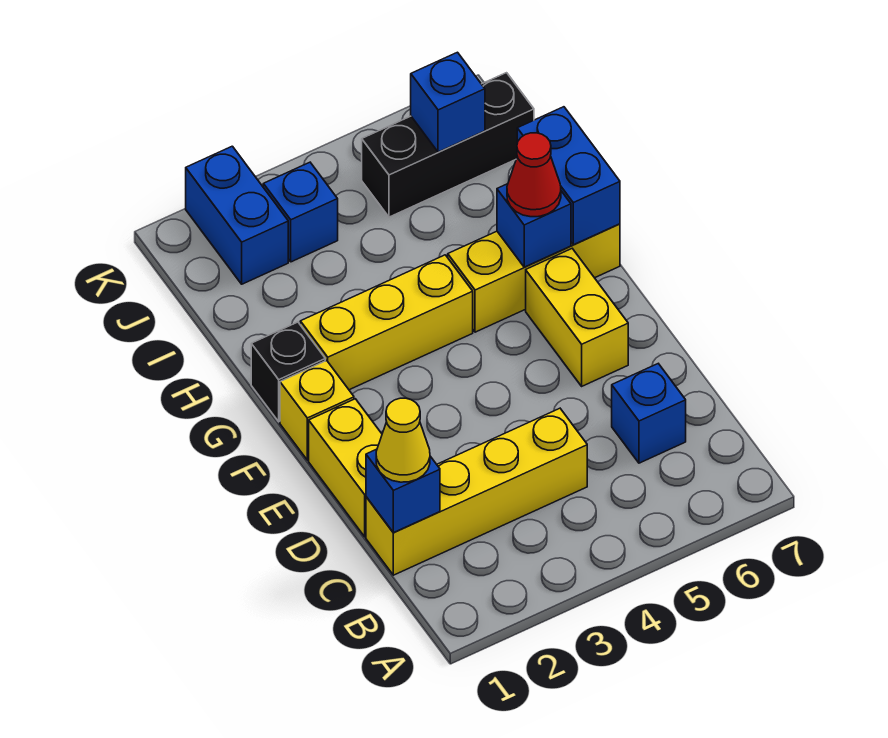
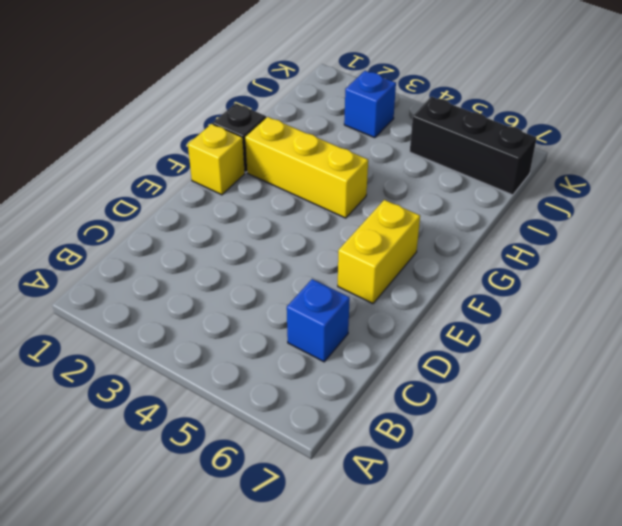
none -> yellow brick C1:C4 level 1
none -> yellow brick D1:E1 level 1
none -> yellow brick G5:G7 level 1

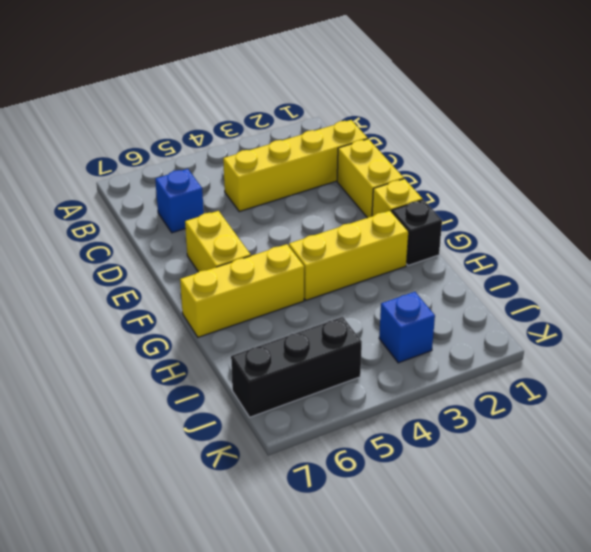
none -> blue brick J2:K2 level 1
none -> blue brick C1 level 2
none -> blue brick G6 level 2

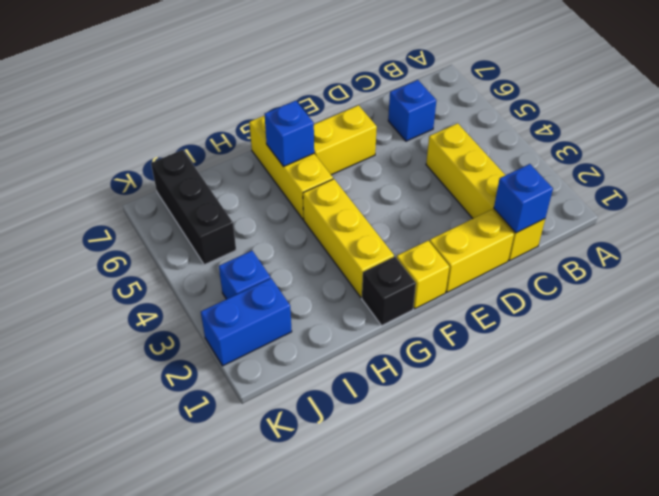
none -> blue brick G7:H7 level 2
none -> blue brick J6 level 2
none -> yellow cone C1 level 3

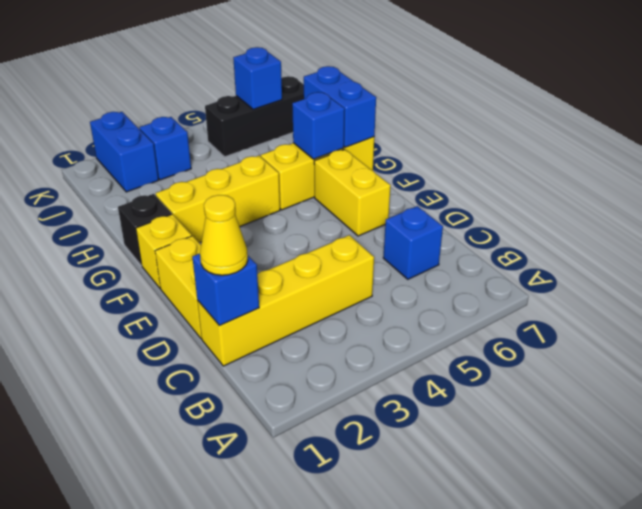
none -> red cone G6 level 3

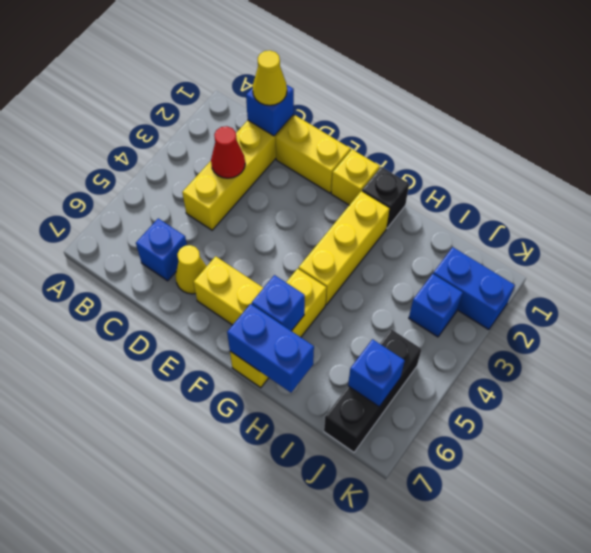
red cone C3 level 2 -> red cone G6 level 3
yellow cone D6 level 1 -> none

